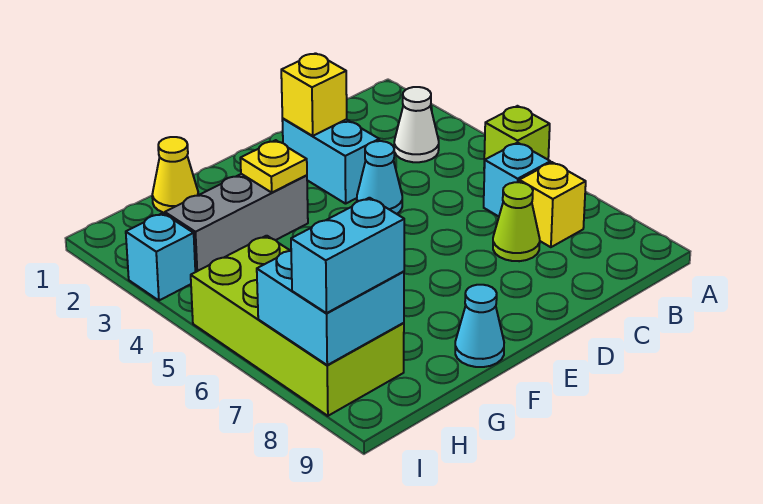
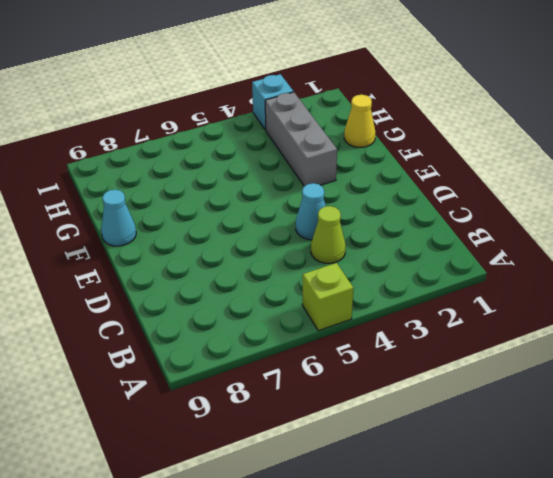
lime cone C4 level 1 -> lime cone C7 level 1
none -> white cone B3 level 1
none -> cyan brick B6 level 1
none -> yellow brick B7 level 1

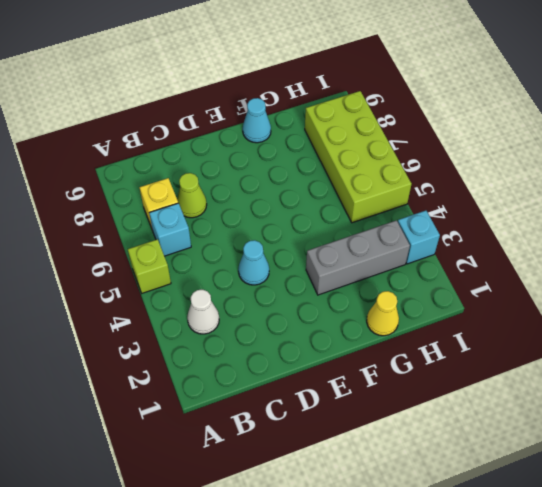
none -> cyan brick D2:D3 level 1
none -> yellow brick D2 level 2
none -> yellow plate F3 level 2

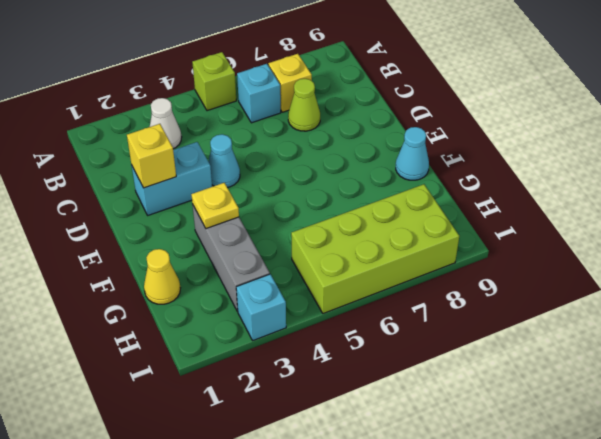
none -> cyan brick H7:I8 level 2
none -> cyan brick H8:I8 level 3

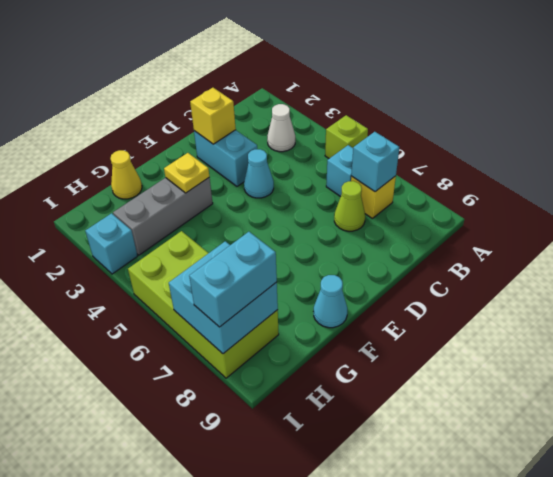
cyan brick B7 level 2 -> none

